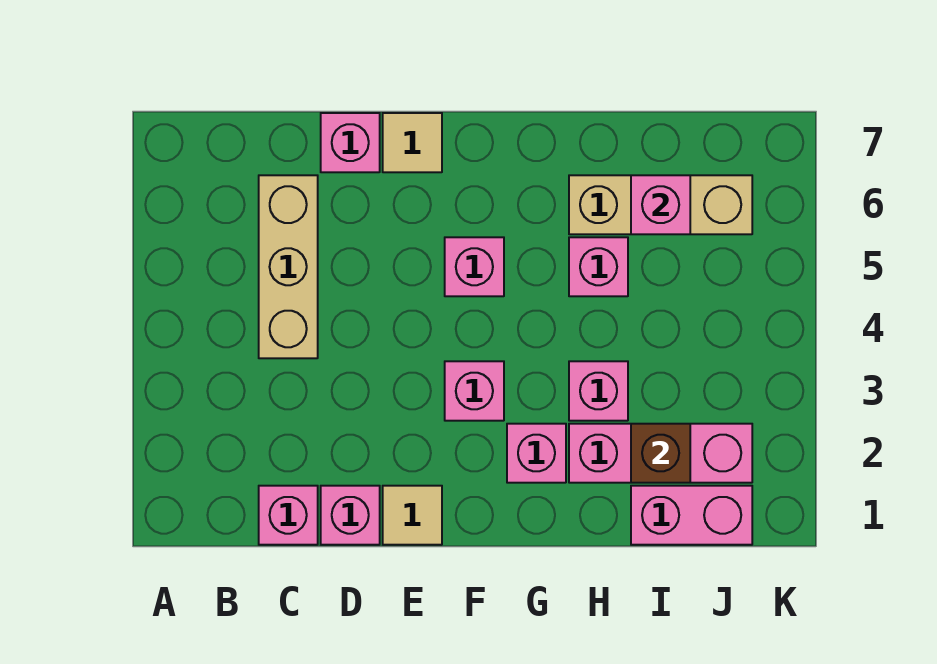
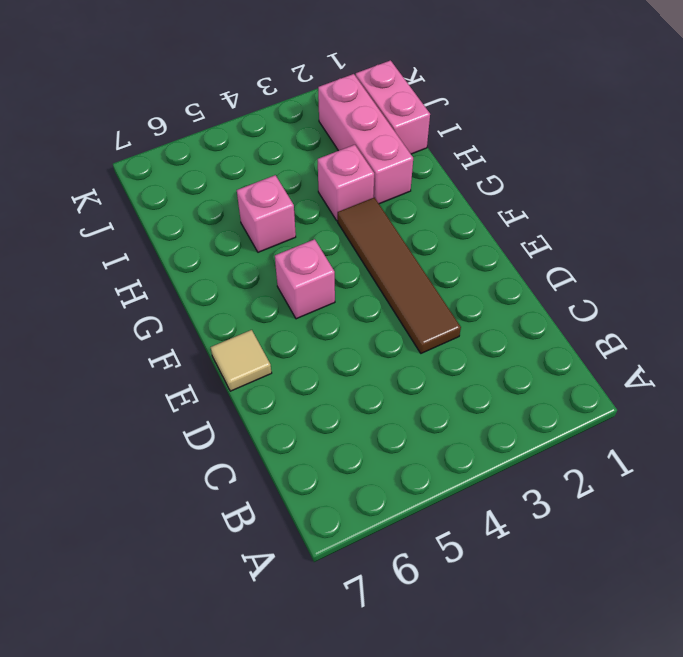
brown tile D3:G3 level 1 -> pink brick F3 level 1
none -> pink brick C1 level 1
none -> tan brick C4:C6 level 1
none -> pink brick D1 level 1

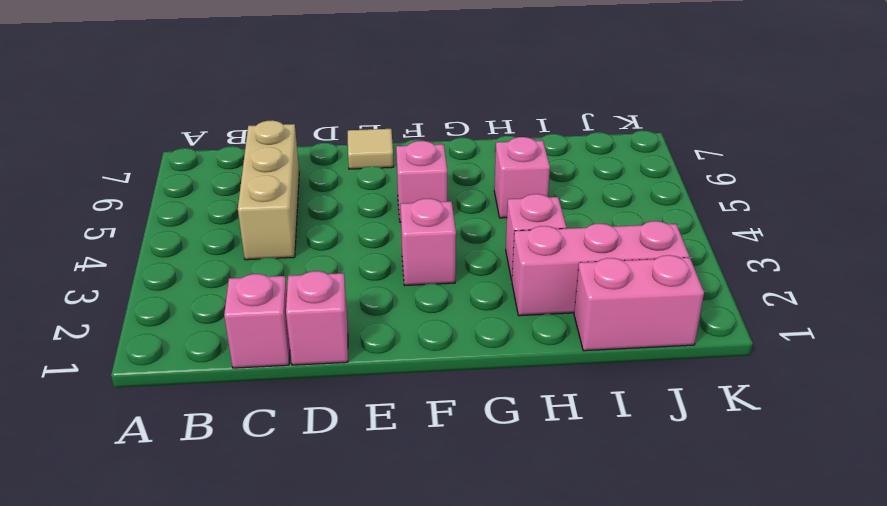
none -> pink brick D7 level 1
none -> tan tile E1 level 1
none -> pink brick G2 level 1

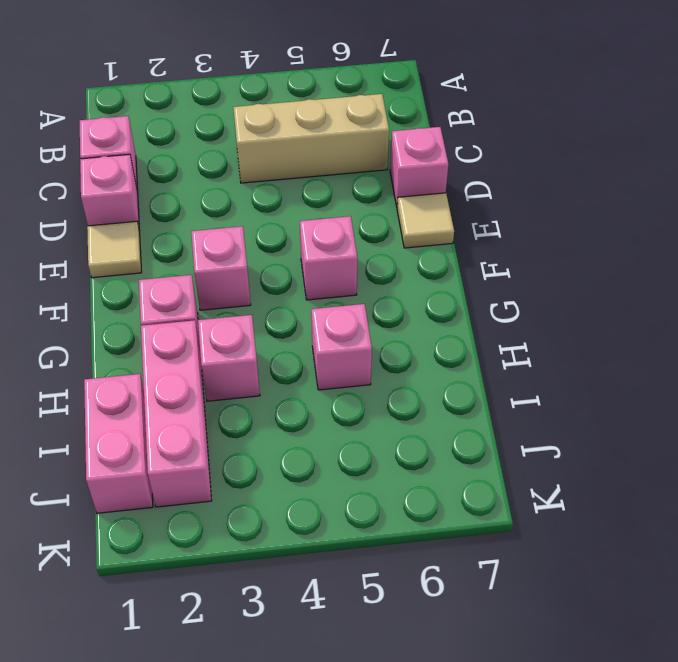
none -> tan brick H6:J6 level 1
none -> brown brick I2 level 2
none -> pink brick I6 level 2

